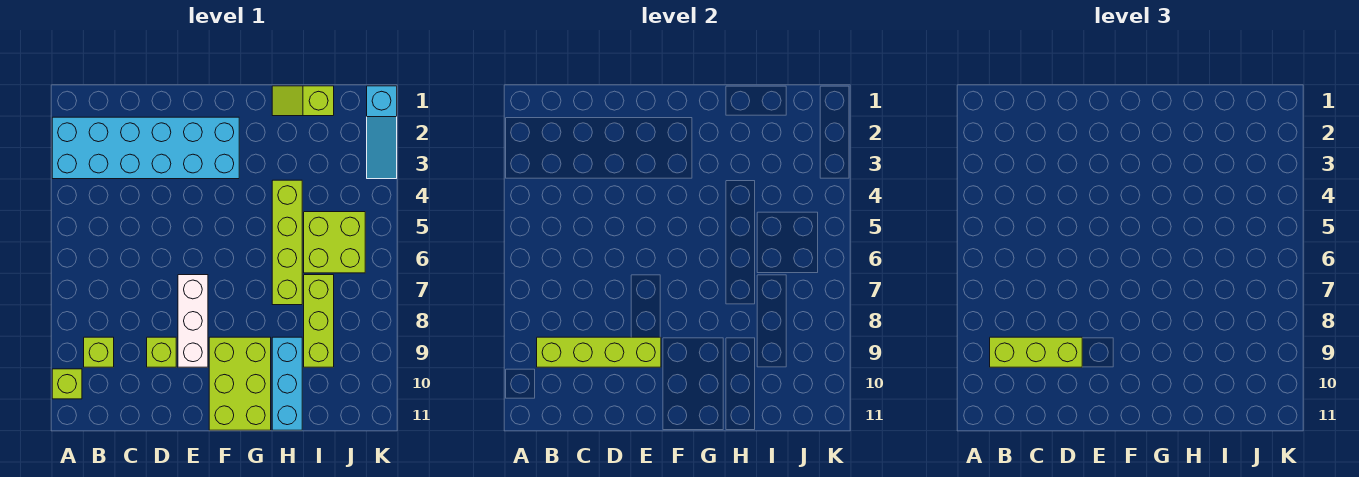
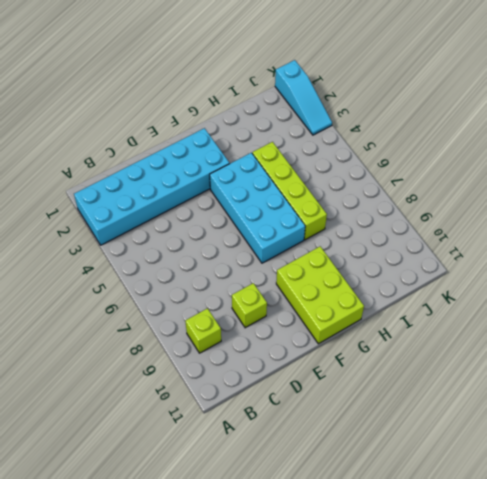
cyan brick F4:G7 level 1 -> none
none -> lime brick A10 level 1
none -> white brick E7:E9 level 1
none -> lime slope H1:I1 level 1 top I

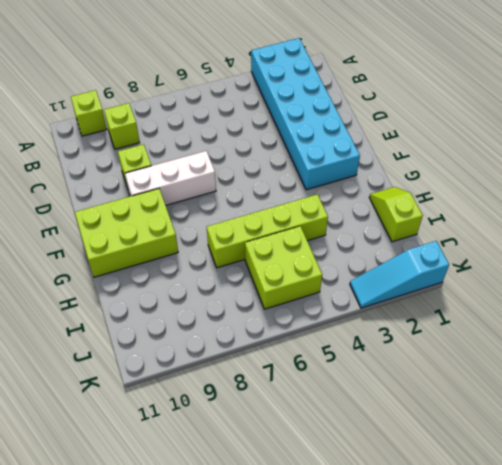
none -> cyan brick H9:H11 level 1
none -> lime brick I7:I9 level 1
none -> lime brick B9:E9 level 2

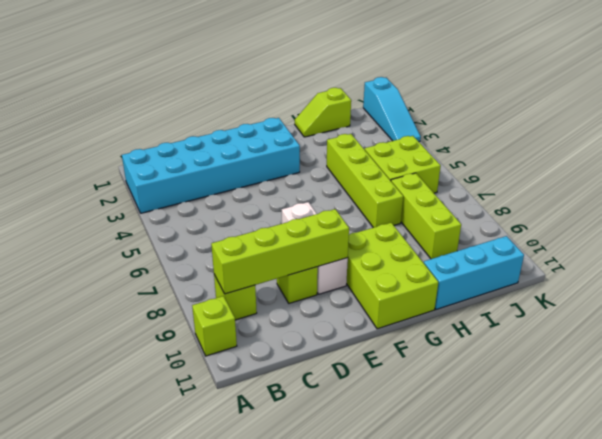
cyan brick H11:J11 level 1 -> cyan brick H9:H11 level 1
none -> lime brick B9:D9 level 3

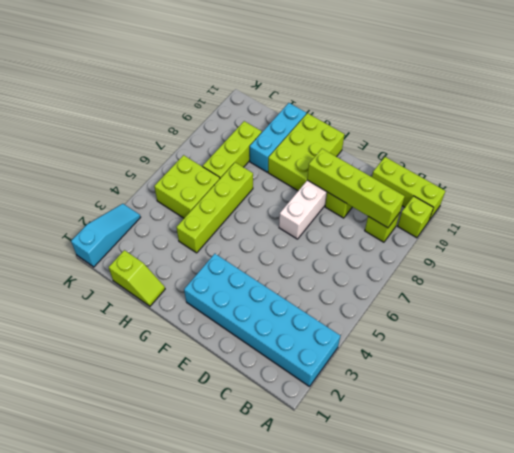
lime brick A11:C11 level 1 -> lime brick B9:D9 level 3

